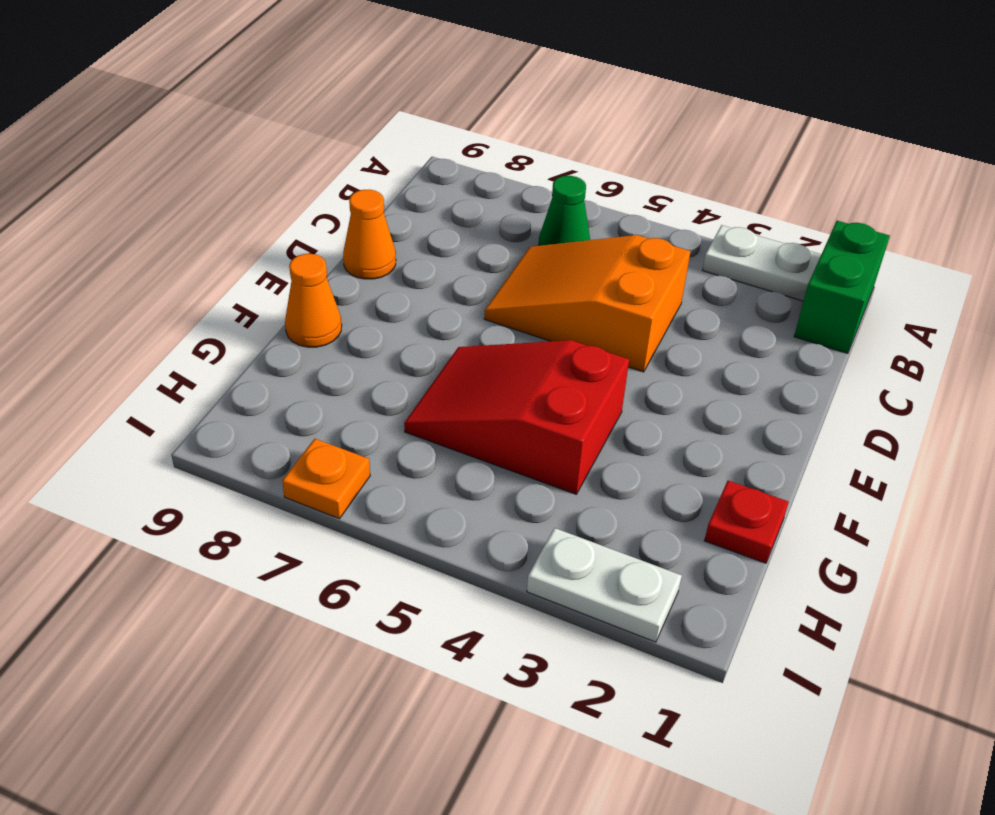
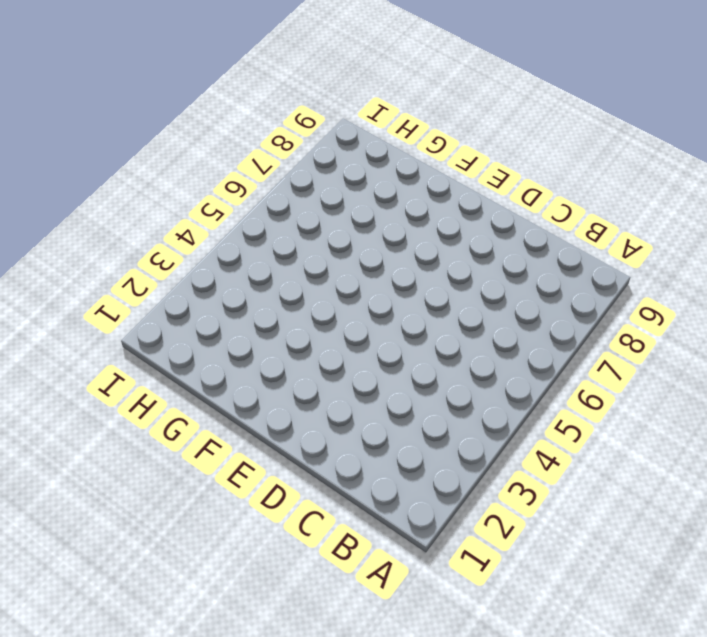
none -> green brick A1:B1 level 1
none -> white plate A2:A3 level 1

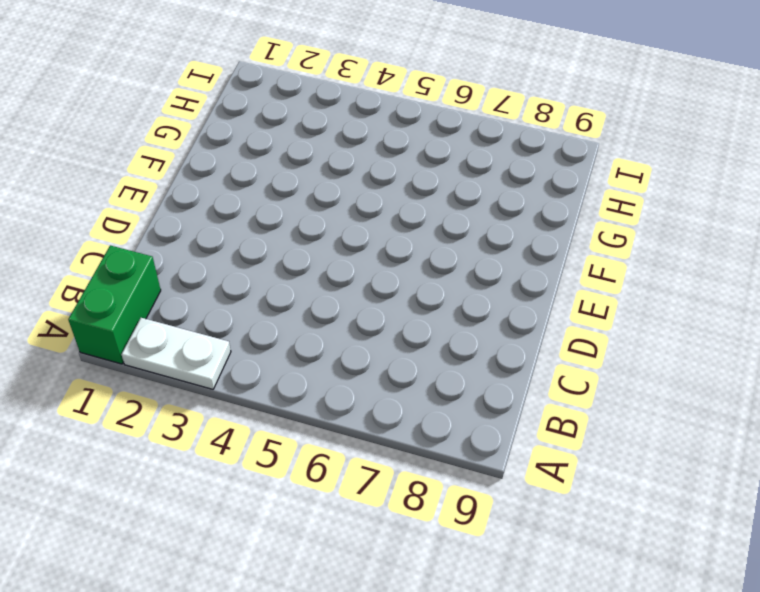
none -> green cone B6 level 1
none -> orange slope C4:D6 level 1 top 4

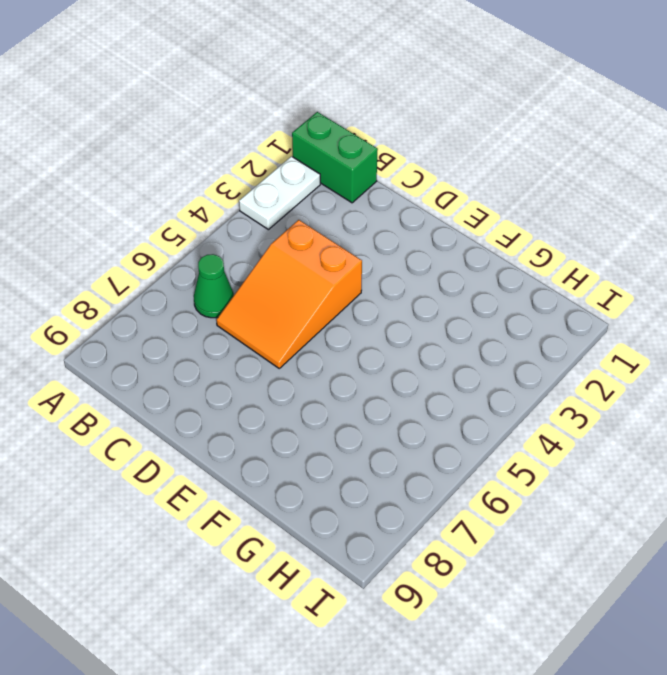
none -> orange cone D9 level 1
none -> red slope F4:G6 level 1 top 4

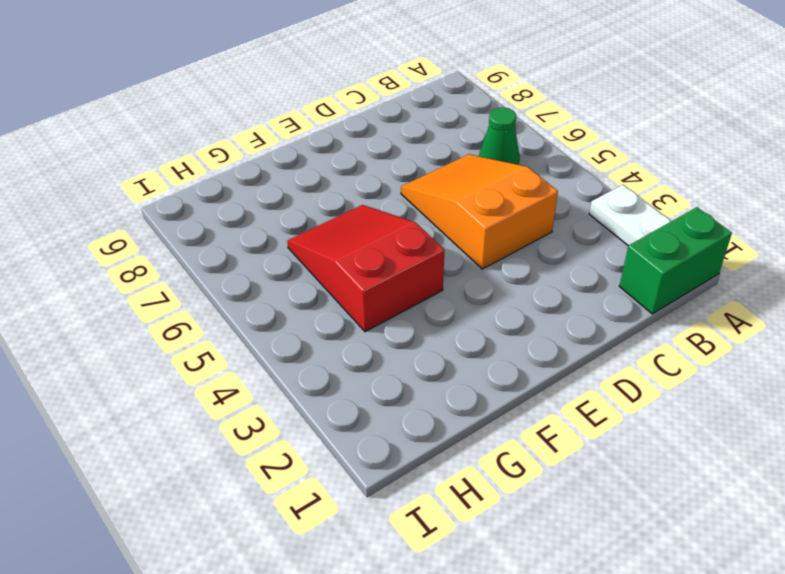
none -> orange cone D9 level 1
none -> orange cone F9 level 1

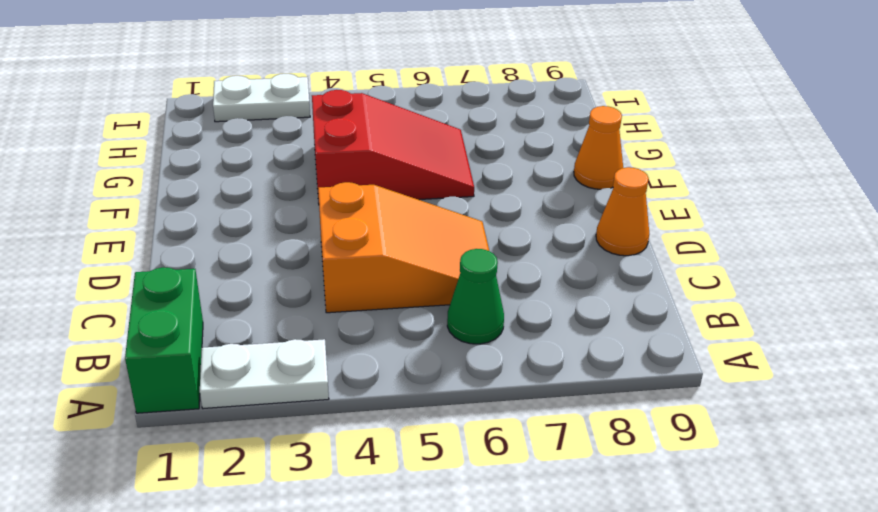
none -> red plate G1 level 1
none -> orange plate I7 level 1

